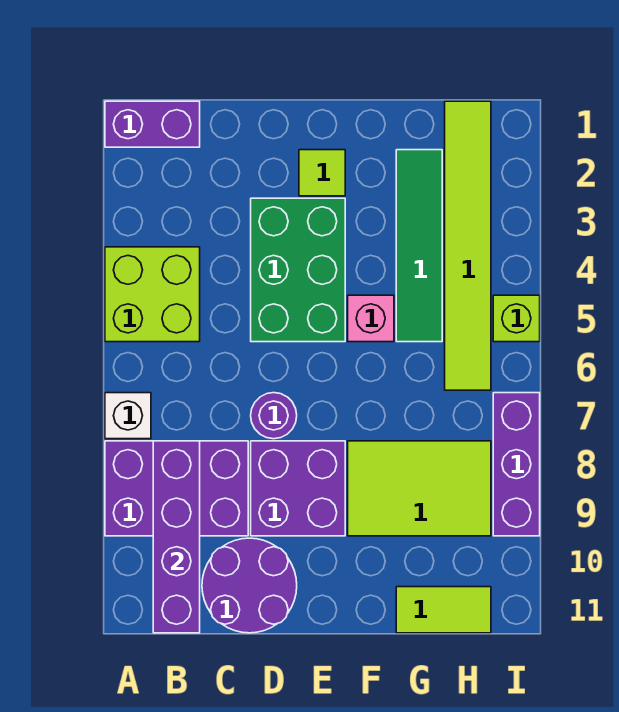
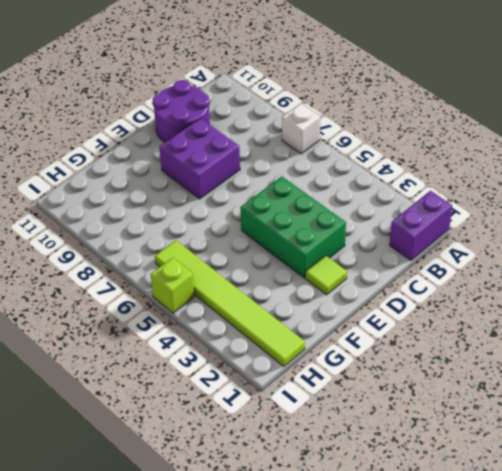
none -> lime brick A4:B5 level 1
none -> purple brick A8:C9 level 1
none -> purple round brick D7 level 1

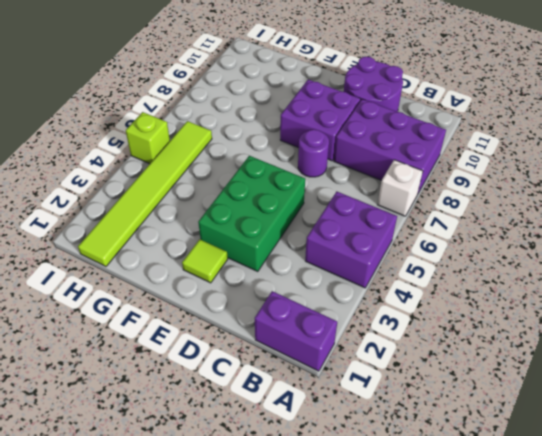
purple brick A4:B5 level 1 -> lime brick A4:B5 level 1
none -> pink brick F5 level 1
none -> lime tile F8:H9 level 1
none -> green tile G2:G5 level 1

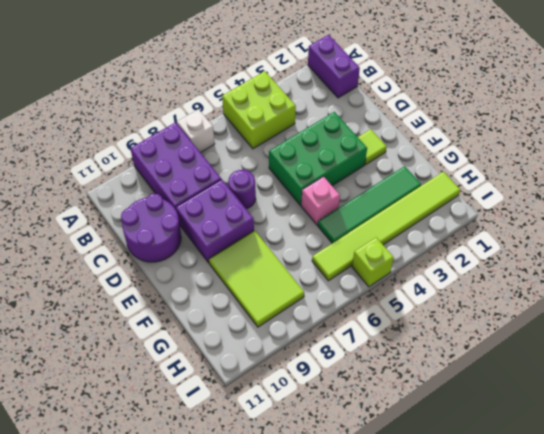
none -> lime tile G11:H11 level 1
none -> purple brick I7:I9 level 1
none -> purple brick B8:B11 level 2

